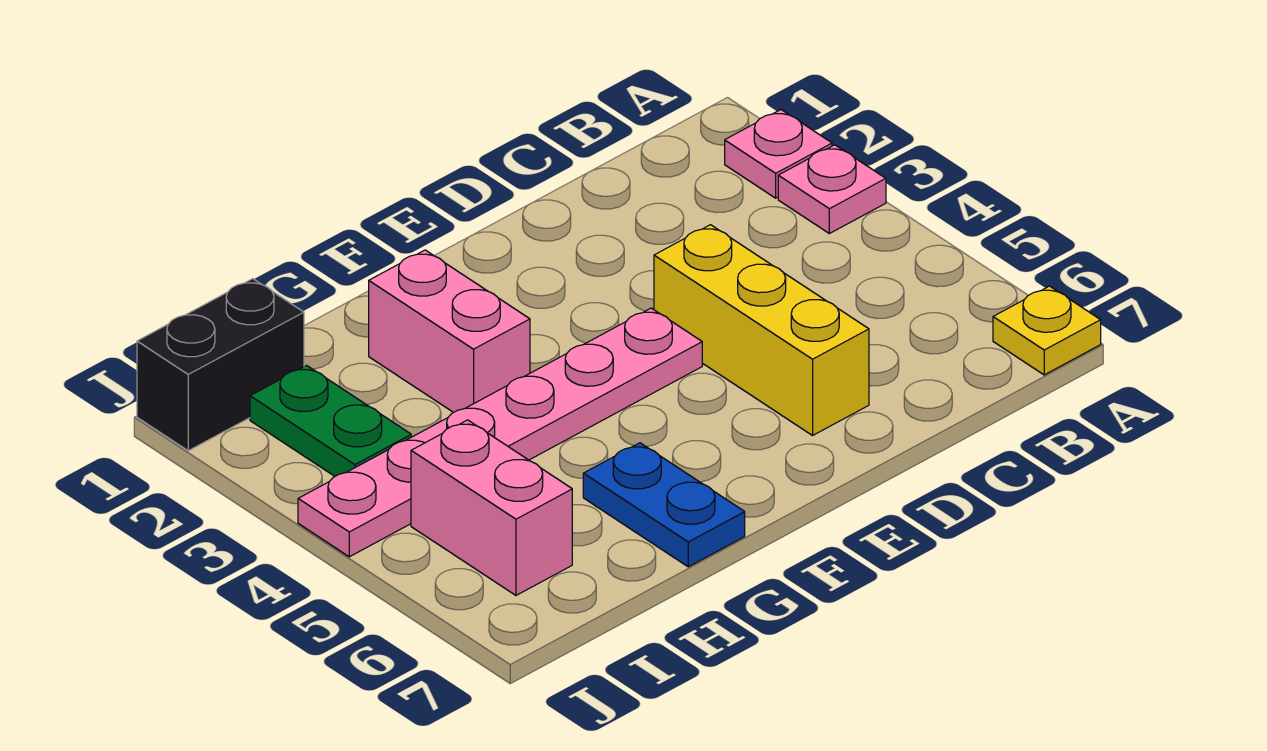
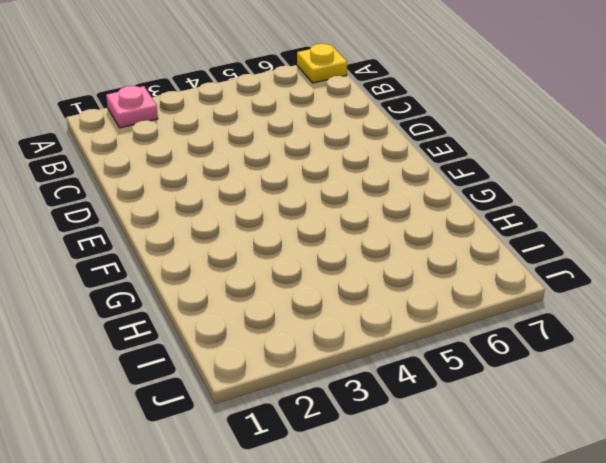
none -> pink plate A3 level 1
none -> yellow brick D4:D6 level 1

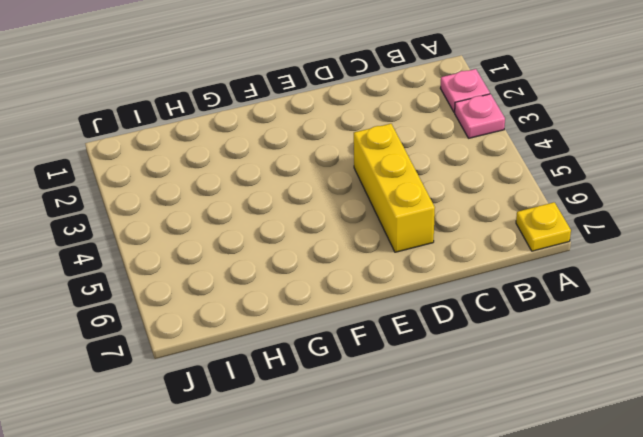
none -> pink plate E4:J4 level 1
none -> pink brick G2:G3 level 1

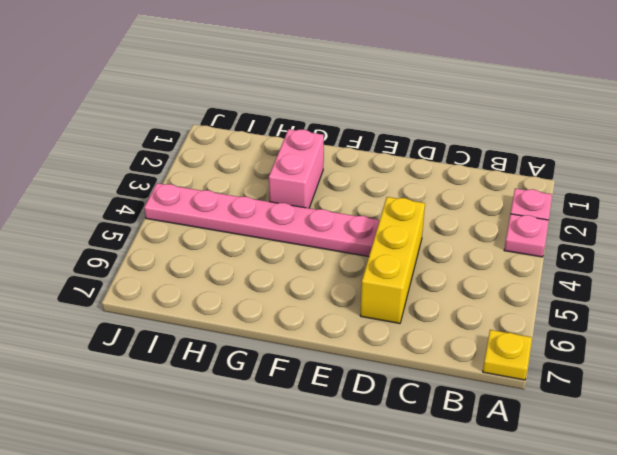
none -> blue plate G6:G7 level 1
none -> black brick I1:J1 level 1

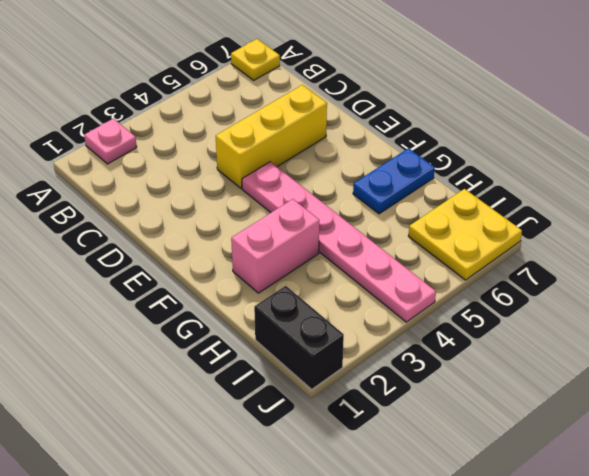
yellow plate I6:J7 level 1 -> pink brick I5:I6 level 1
none -> pink plate A3 level 1
none -> green plate I2:I3 level 1

